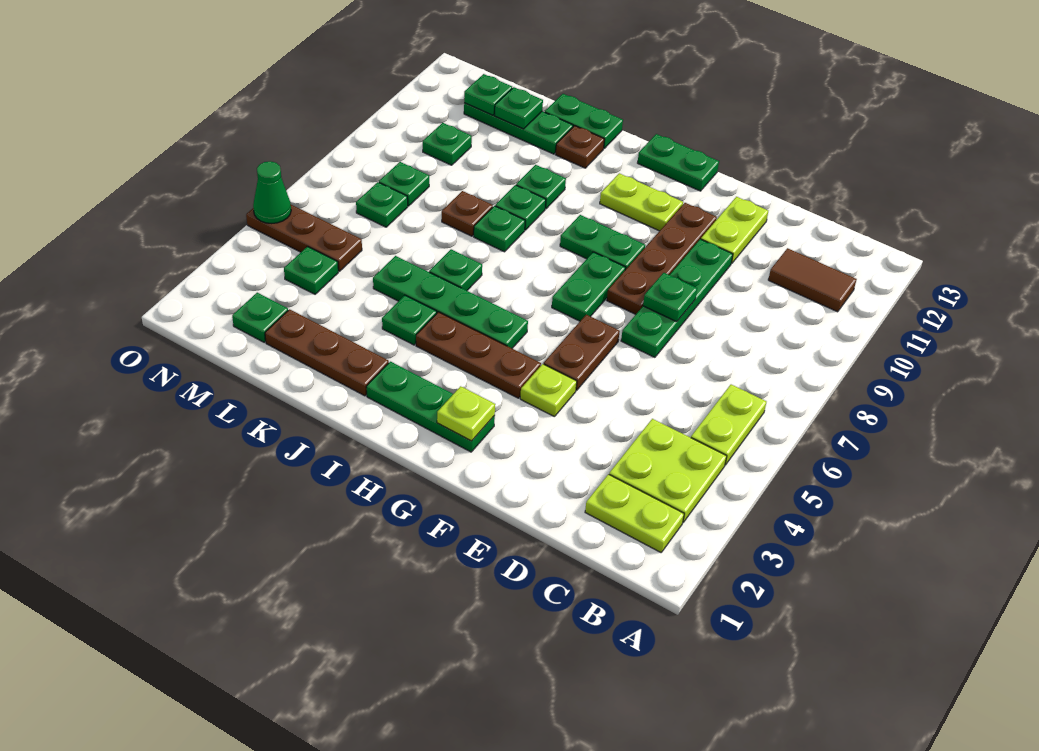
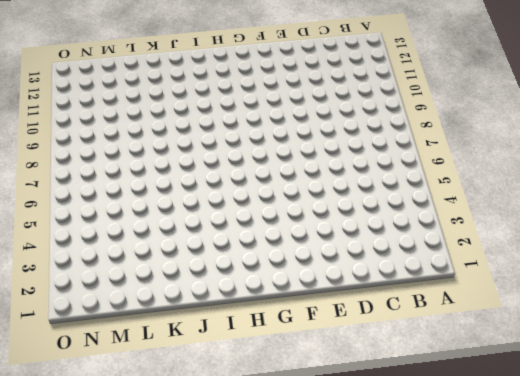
none -> lime plate B2:C2 level 1
none -> lime plate B3:C4 level 1
none -> lime plate B5:B6 level 1
none -> brown tile B11:C11 level 1

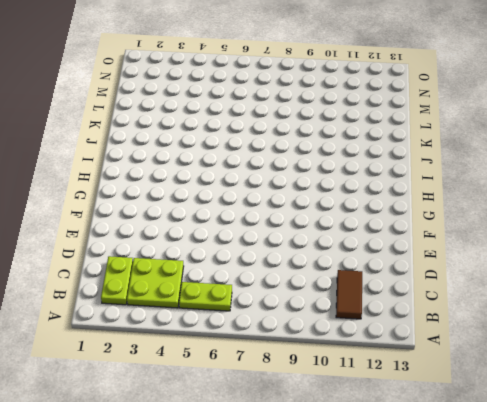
none -> green plate E7:E10 level 1
none -> lime plate E11:E12 level 1
none -> lime plate F4 level 1
none -> brown plate F5:F6 level 1

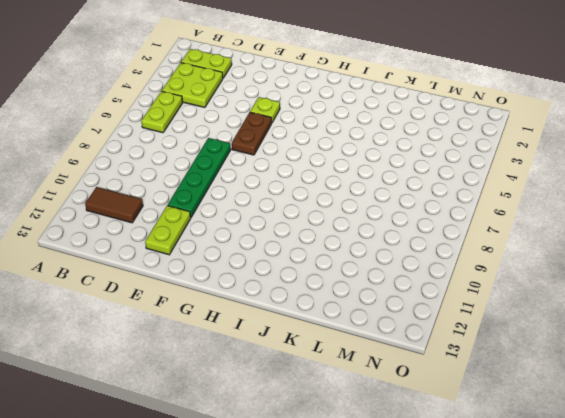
none -> brown plate F8:F11 level 1
none -> green plate G2:I2 level 1
none -> brown plate G4:I4 level 1
none -> green plate G7:G8 level 1

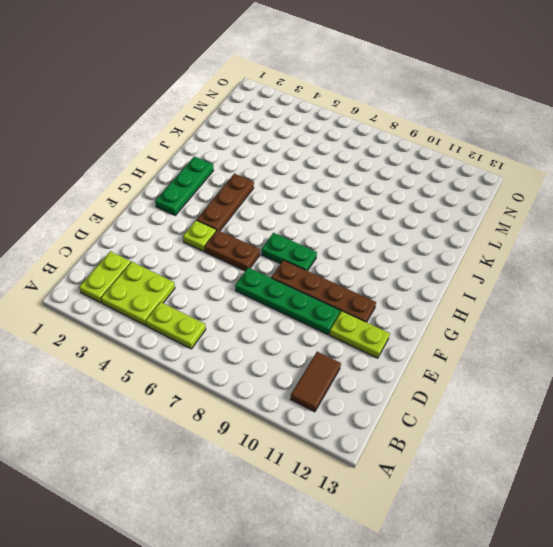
none -> green plate G9:H9 level 1
none -> lime plate G11:H11 level 1
none -> green plate G13:H13 level 1
none -> green plate H5:K5 level 1

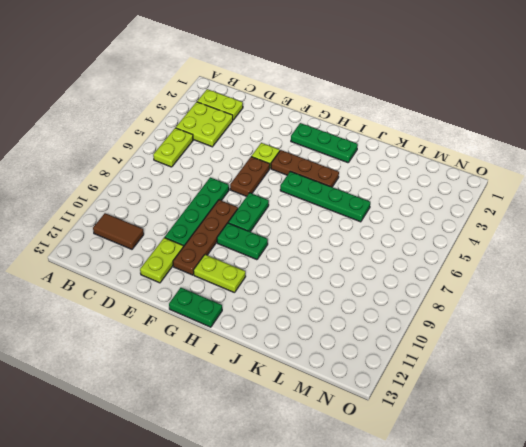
none -> brown plate J2:L2 level 1
none -> green plate J4 level 1
none -> green plate J6 level 1
none -> green plate J8 level 1

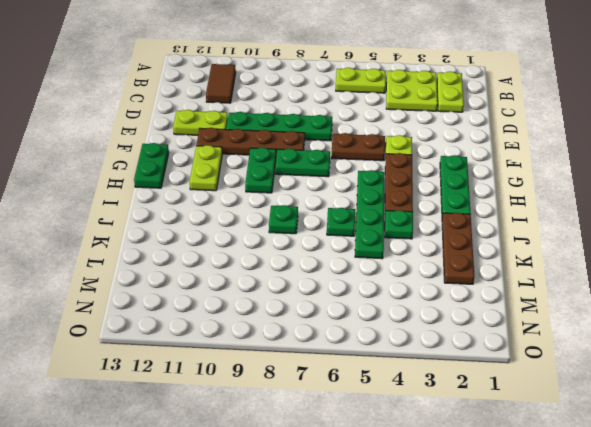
none -> green plate J9 level 1
none -> green plate J10 level 1
none -> brown plate J12 level 1
none -> green plate J13:K13 level 1

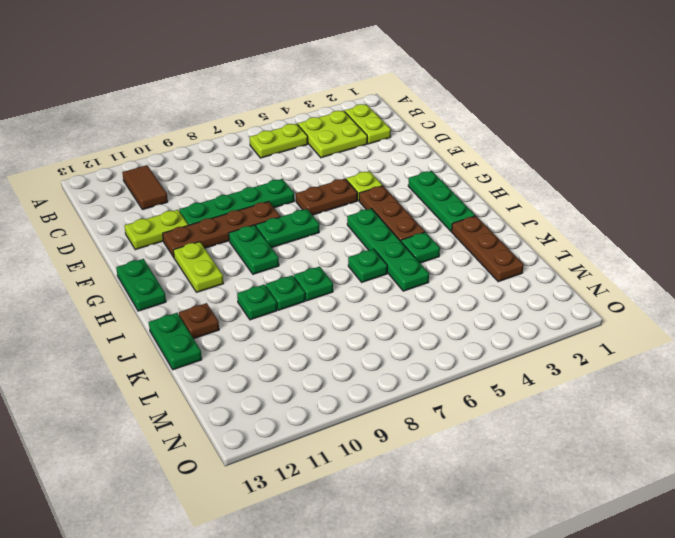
none -> brown plate K8 level 1
none -> green plate K12:M12 level 1
none -> green plate M2 level 1
none -> green plate M4 level 1

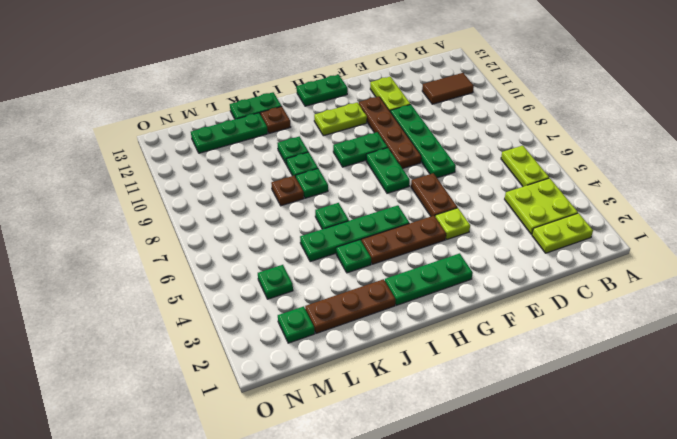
none -> brown plate M5:O5 level 1
none -> green plate M7 level 1
none -> green plate M8 level 1
none -> green plate M10 level 1

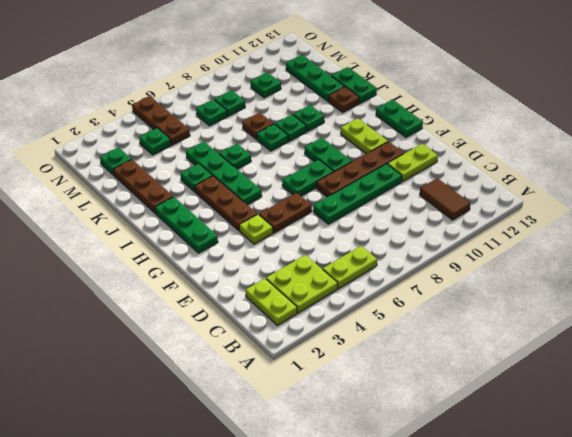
none -> green plate E8 level 2
none -> lime plate G2 level 2
none -> green plate L12 level 2
none -> green plate M12 level 2

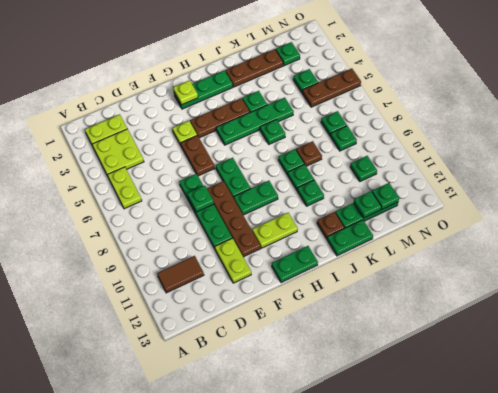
none -> green cone O5 level 2

